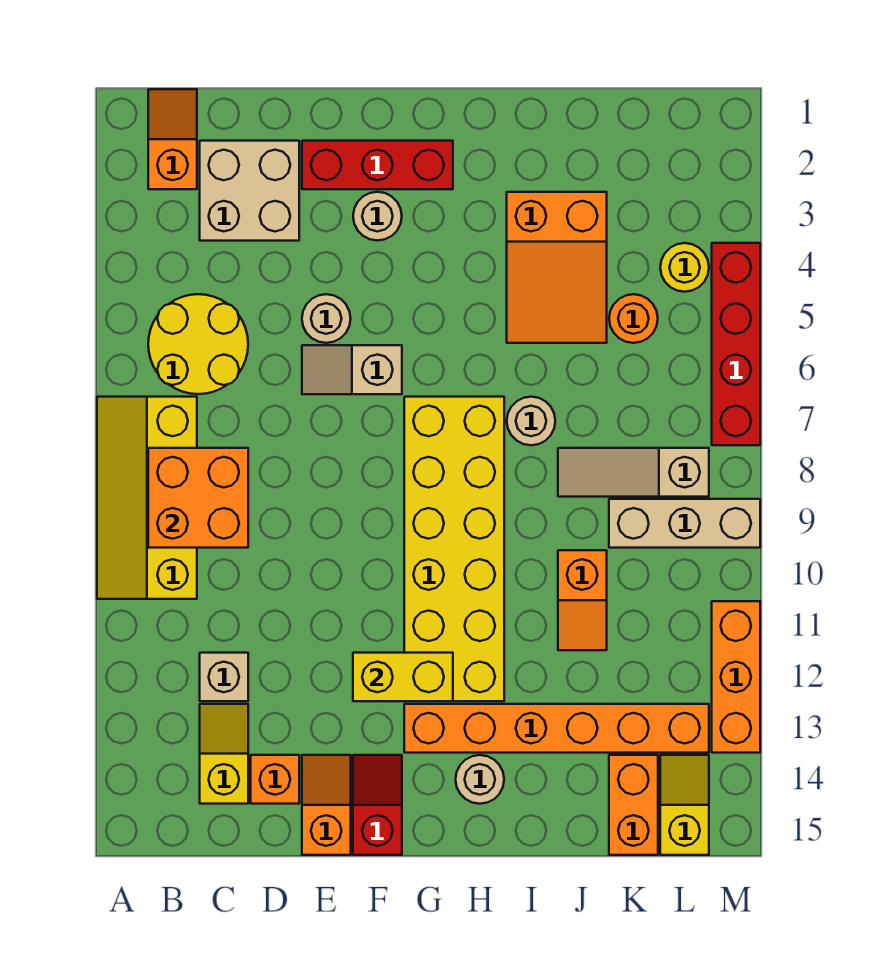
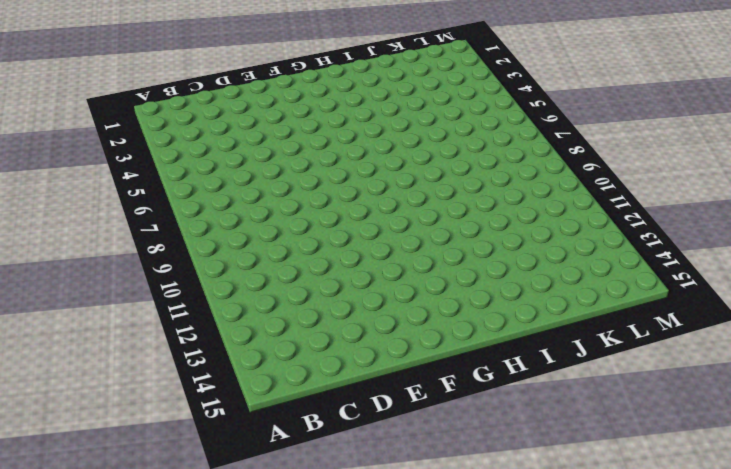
none -> yellow slope A7:B10 level 1 top B
none -> orange slope B1:B2 level 1 top 2
none -> yellow round brick B5:C6 level 1

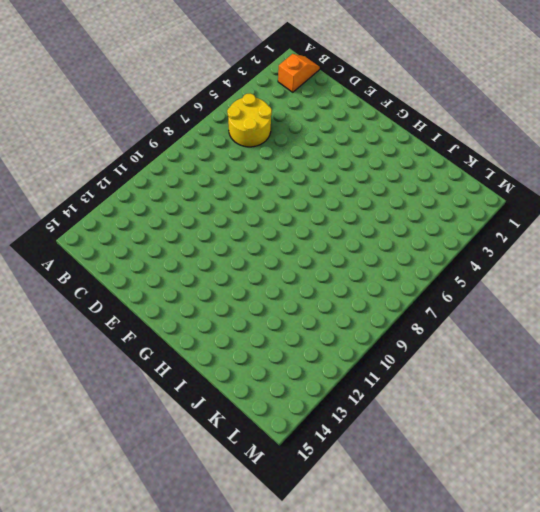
none -> yellow slope A7:B10 level 1 top B
none -> tan brick C2:D3 level 1
none -> tan brick C12 level 1

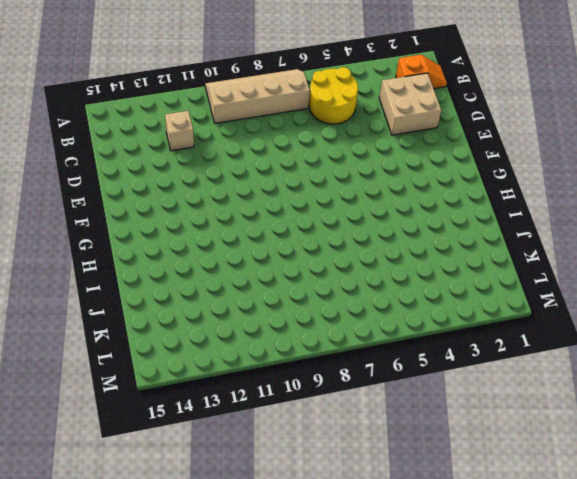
tan slope A7:B10 level 1 top B -> yellow slope A7:B10 level 1 top B
none -> yellow slope C13:C14 level 1 top 14
none -> orange brick D14 level 1
none -> red brick E2:G2 level 1

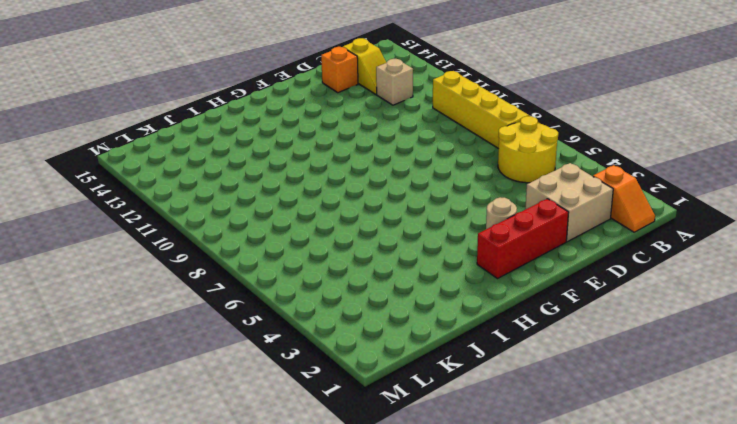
none -> tan round brick E5 level 1
none -> tan slope E6:F6 level 1 top F
none -> orange slope E14:E15 level 1 top 15

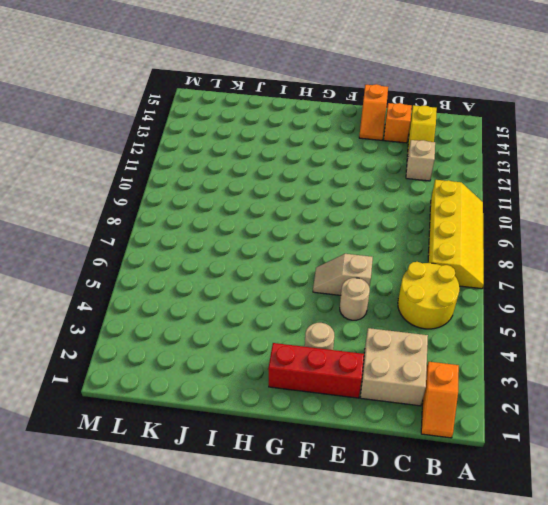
tan slope E6:F6 level 1 top E -> tan slope E6:F6 level 1 top F
none -> red slope F14:F15 level 1 top 15
none -> yellow brick G7:H12 level 1
none -> orange brick G13:L13 level 1

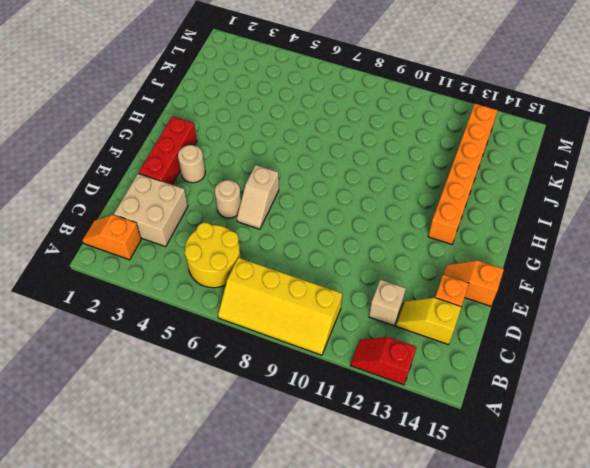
red slope A12:A13 level 1 top 13 -> red slope F14:F15 level 1 top 15
none -> yellow brick G7:H12 level 1
none -> tan round brick H14 level 1
none -> orange slope I3:J5 level 1 top 3

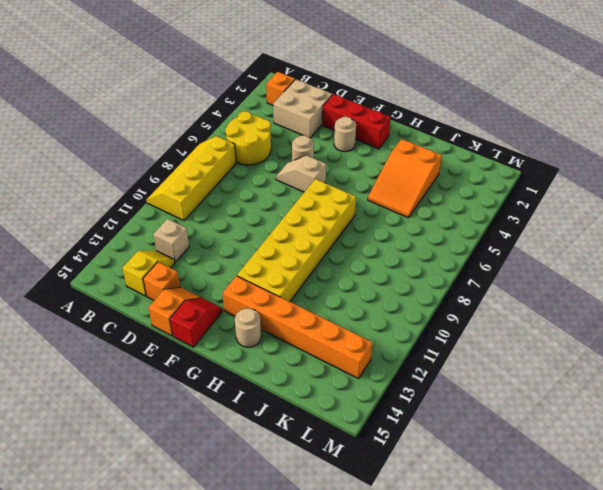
none -> tan round brick I7 level 1
none -> tan slope J8:L8 level 1 top L
none -> orange slope J10:J11 level 1 top 10

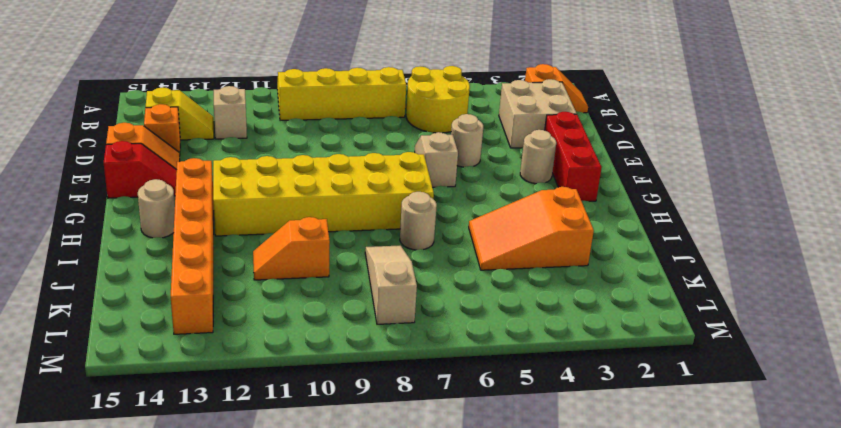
none -> orange round brick K5 level 1
none -> tan brick K9:M9 level 1
none -> orange brick K14:K15 level 1

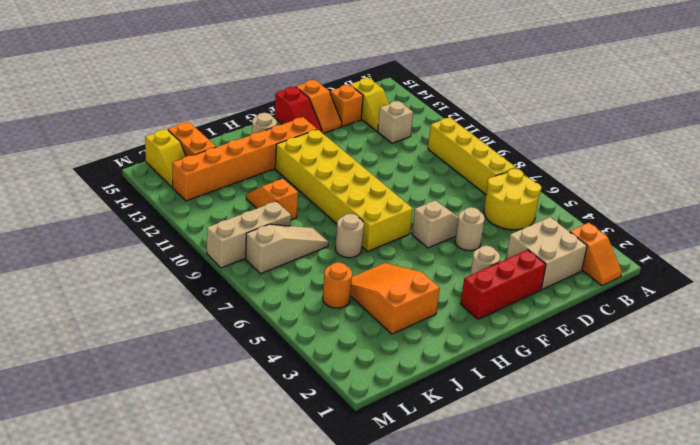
none -> yellow round brick L4 level 1
none -> red brick M4:M7 level 1
none -> orange brick M11:M13 level 1

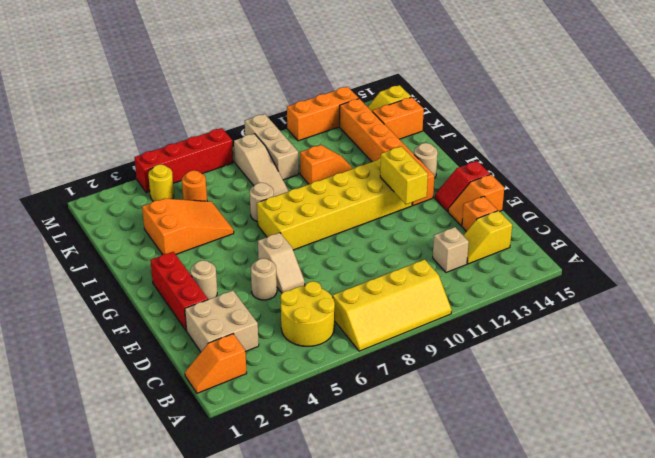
none -> orange brick B8:C9 level 2

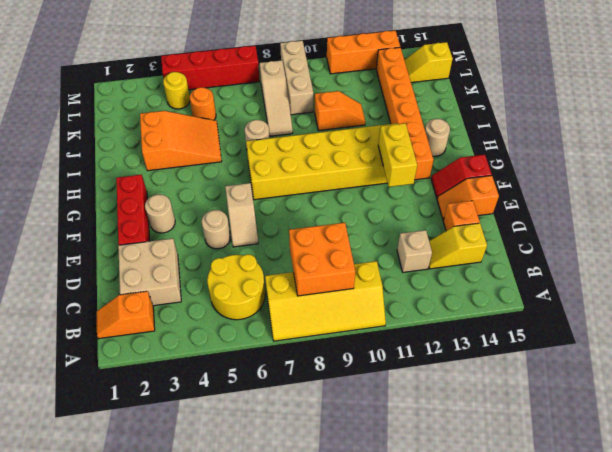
none -> orange brick K14:K15 level 1

